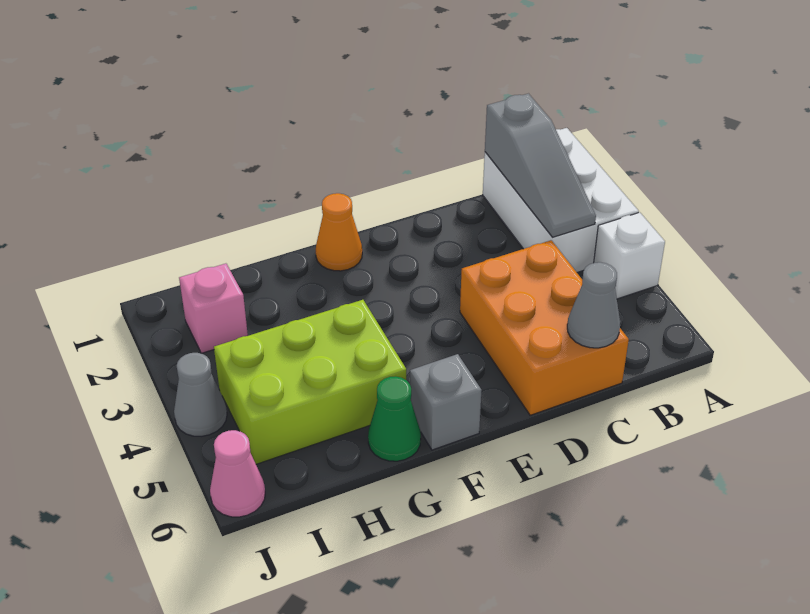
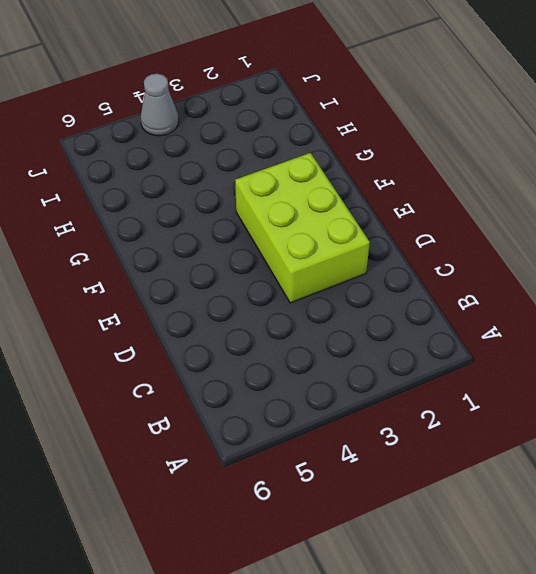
lime brick D2:F3 level 1 -> lime brick G4:I5 level 1
none -> white brick A1:B3 level 1
none -> white brick A4 level 1
none -> orange brick C4:D6 level 1

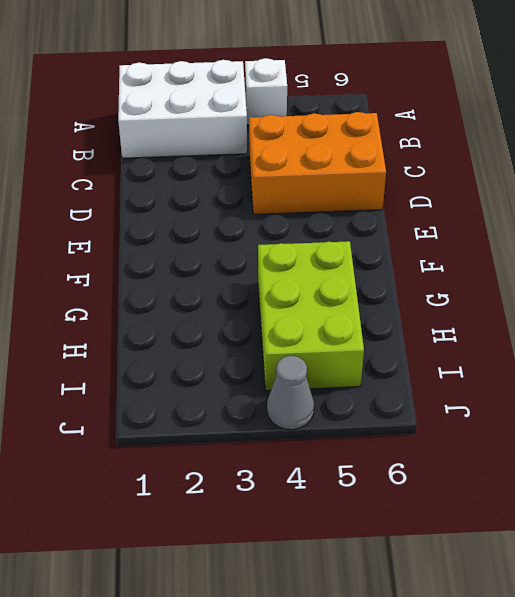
none -> orange cone F1 level 1
none -> grey brick F6 level 1
none -> green cone G6 level 1

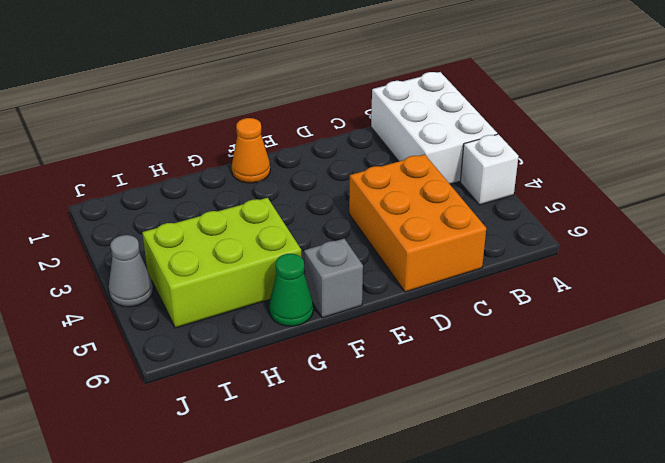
none -> pink brick I2 level 1
none -> pink cone J6 level 1
none -> grey slope B1:B3 level 2 top 1

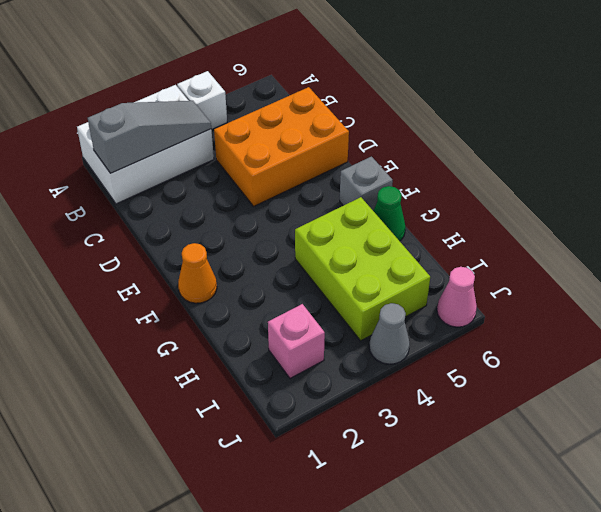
none -> grey cone C6 level 2

